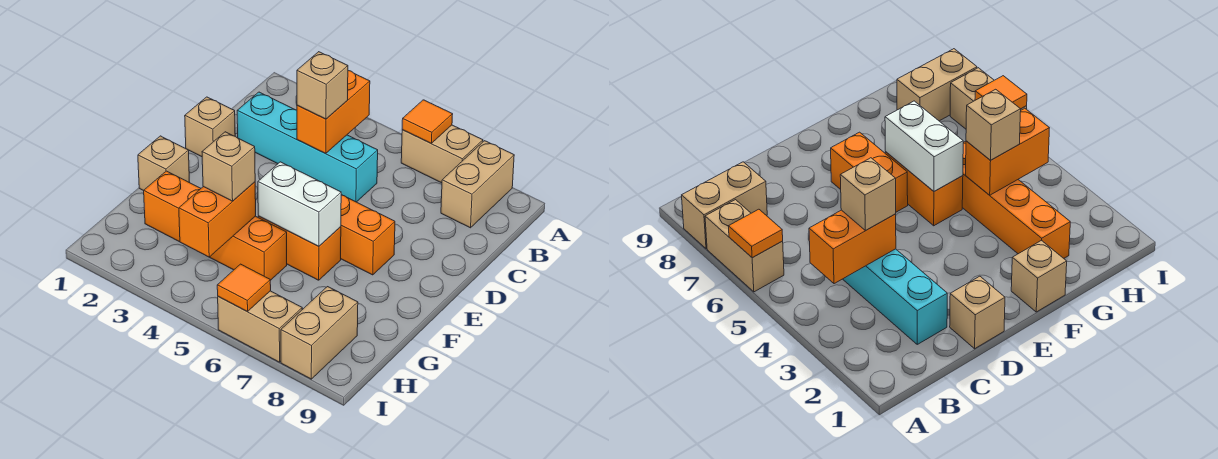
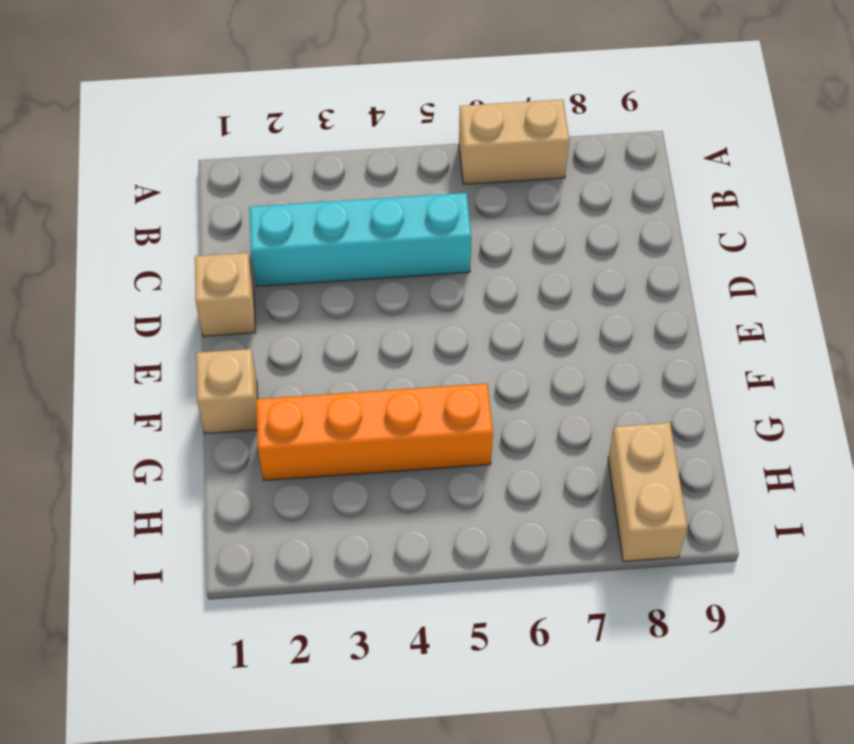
none -> tan brick A8:B8 level 1
none -> orange brick E6:E7 level 1
none -> orange brick F5:F6 level 1

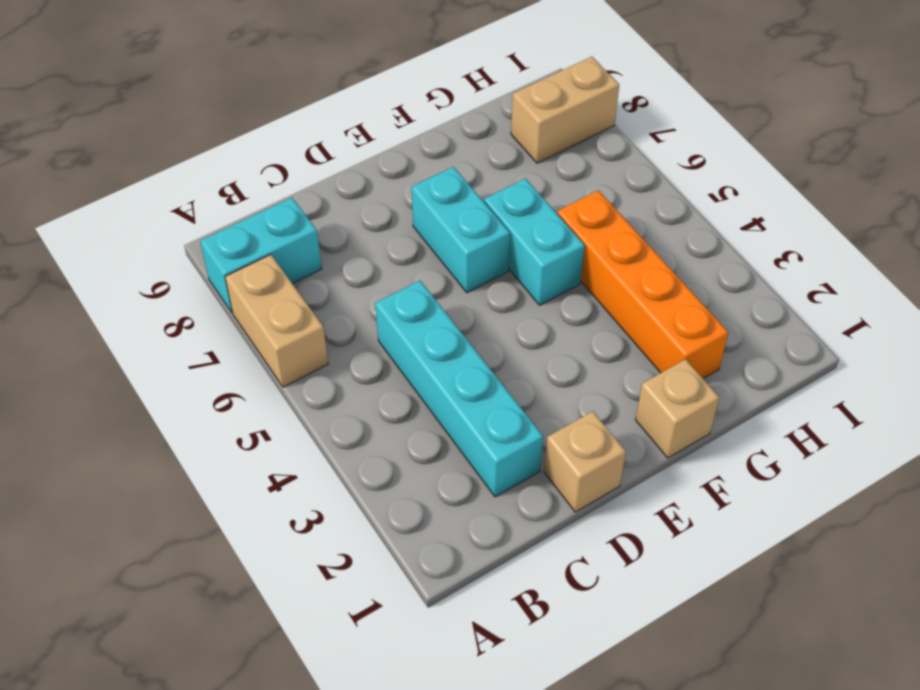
cyan brick A8:B8 level 1 -> tan brick A8:B8 level 1
cyan brick E6:E7 level 1 -> orange brick E6:E7 level 1
cyan brick F5:F6 level 1 -> orange brick F5:F6 level 1
none -> tan brick I6:I7 level 1
none -> orange tile A6 level 2
none -> orange brick B4:C4 level 2

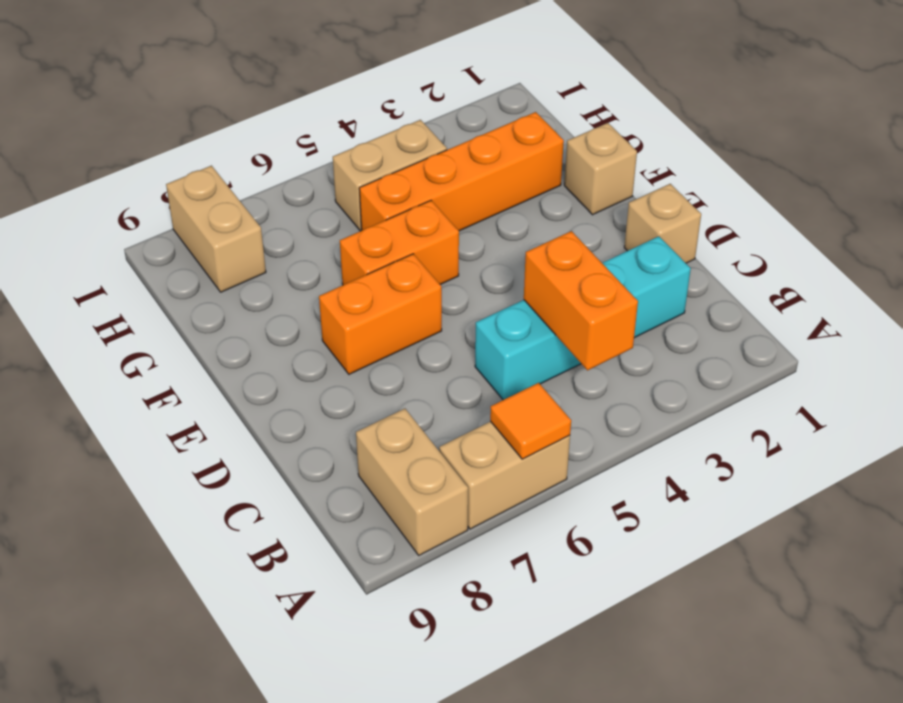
tan brick H4:H5 level 1 -> tan brick I6:I7 level 1
none -> white brick F5:F6 level 2
none -> orange brick G4:H4 level 2
none -> orange tile I6 level 2

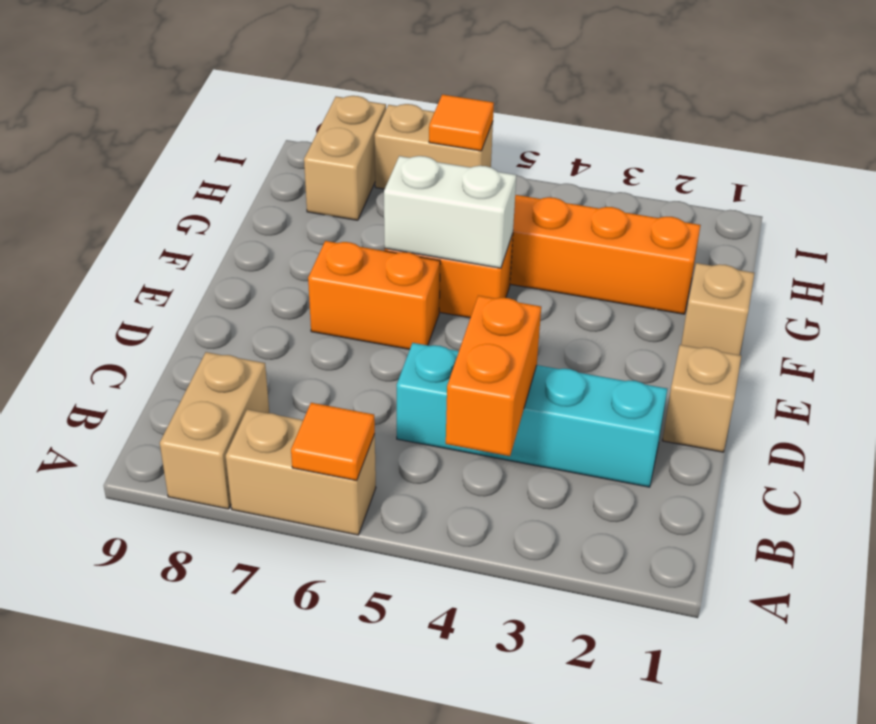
none -> orange brick G4:H4 level 2
none -> tan brick C4 level 3
none -> tan brick G4 level 3

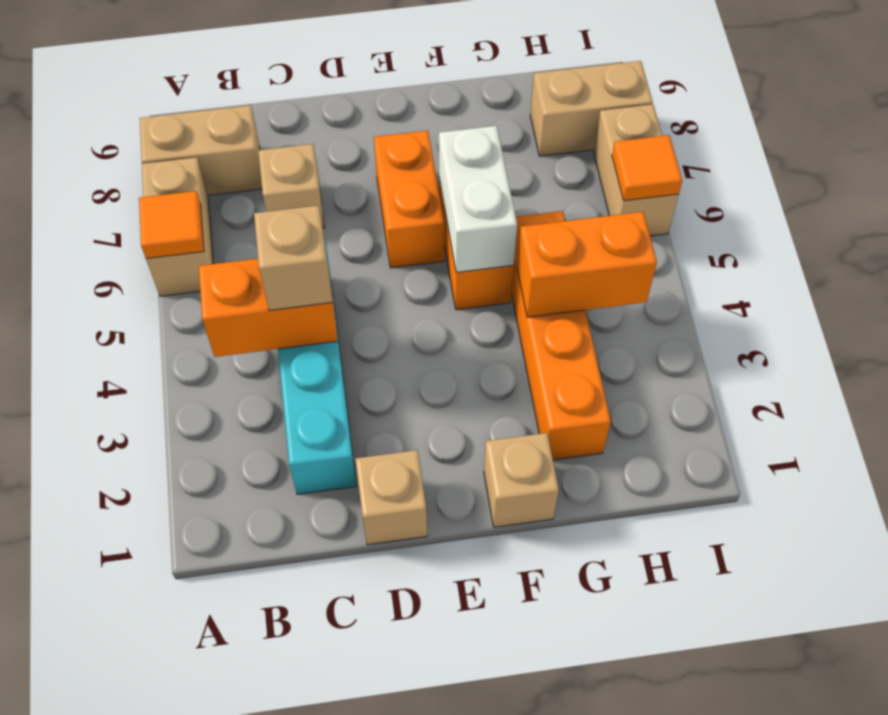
tan brick C7 level 1 -> tan brick G4 level 3

